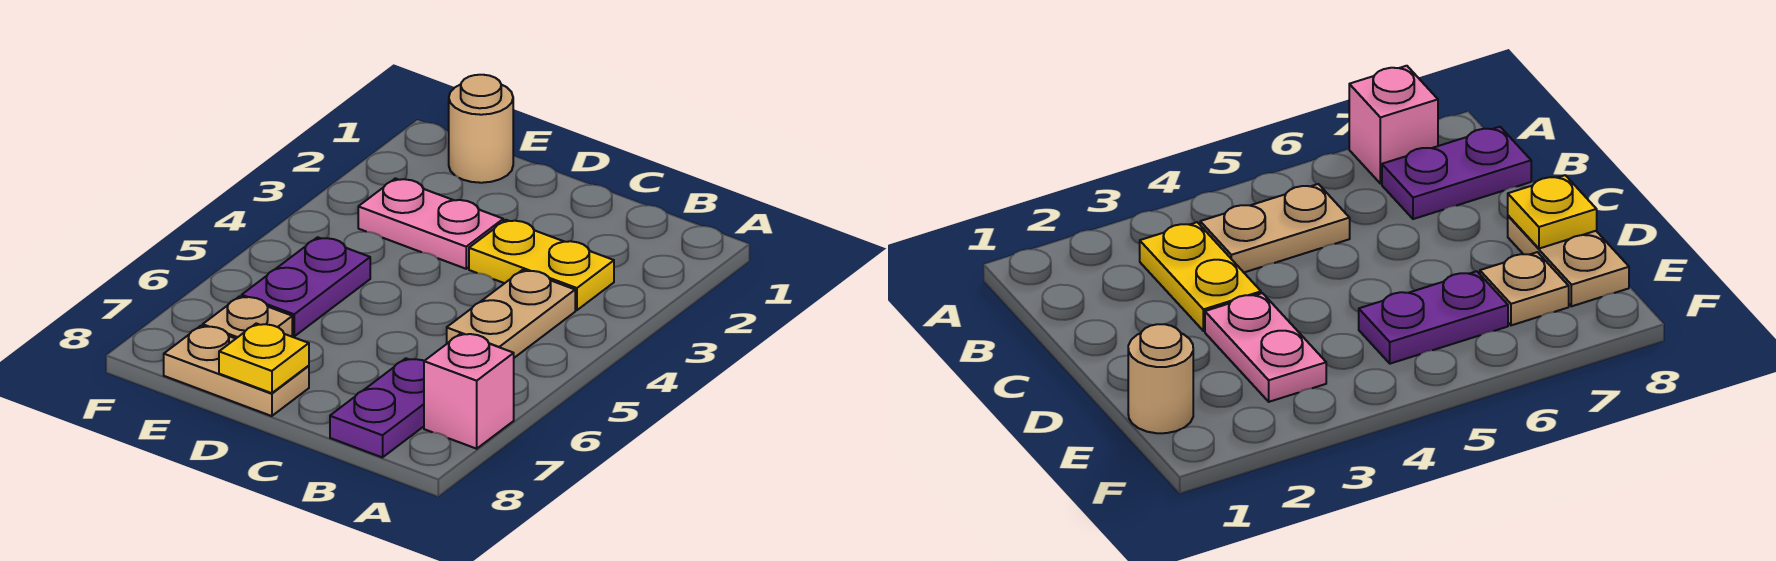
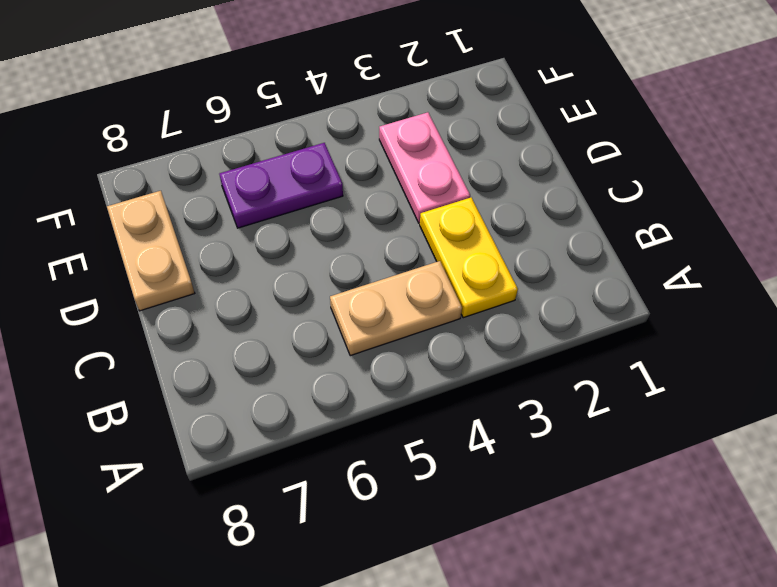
none -> pink brick A7 level 1
none -> purple plate B7:B8 level 1

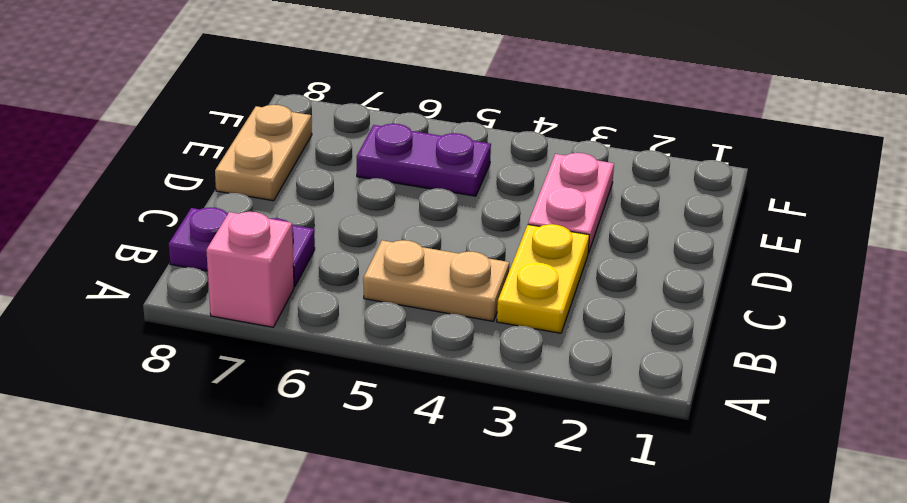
none -> tan round brick E1 level 1
none -> tan plate E7 level 1

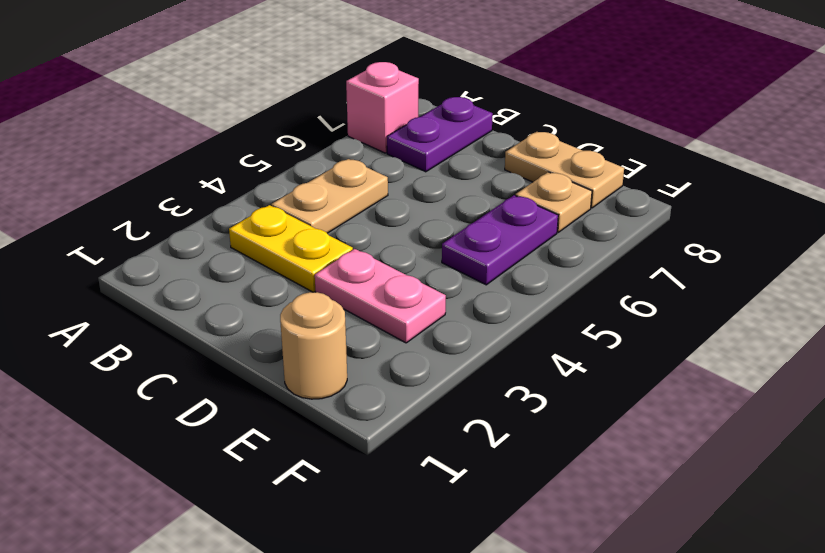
none -> yellow plate D8 level 2

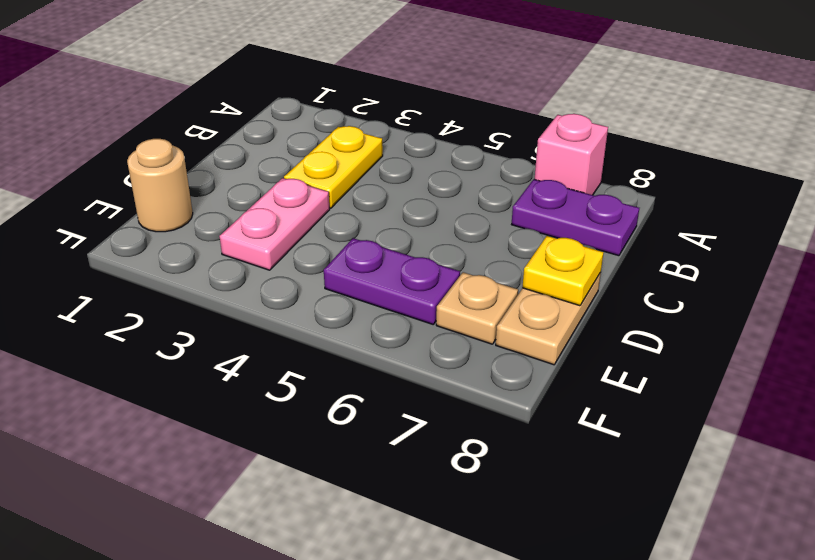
none -> tan plate B4:B5 level 1

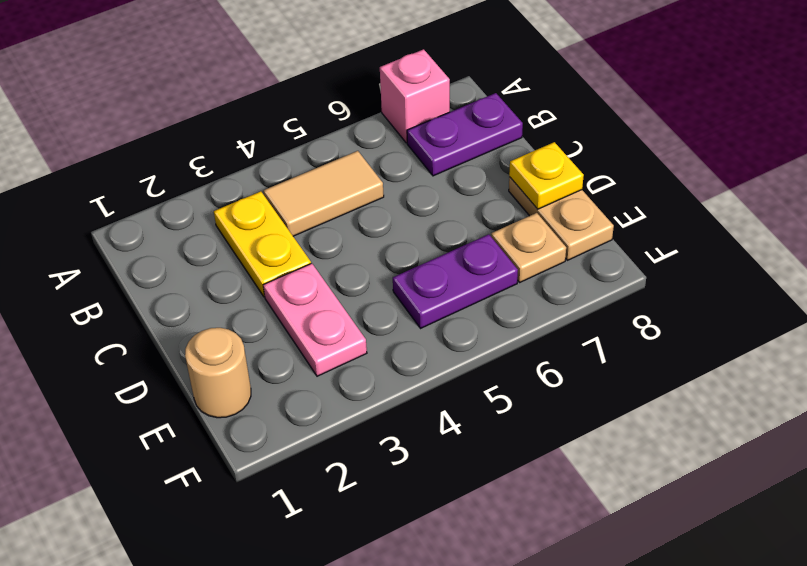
tan tile B4:B5 level 1 -> tan plate B4:B5 level 1

